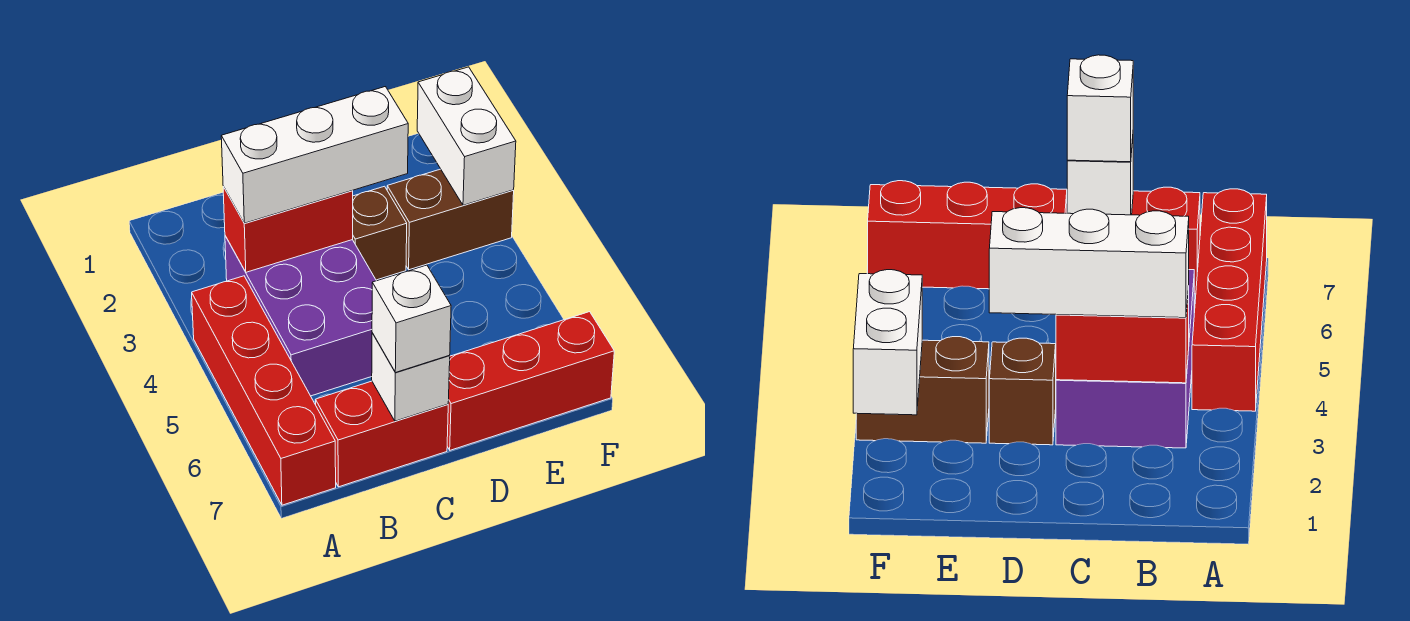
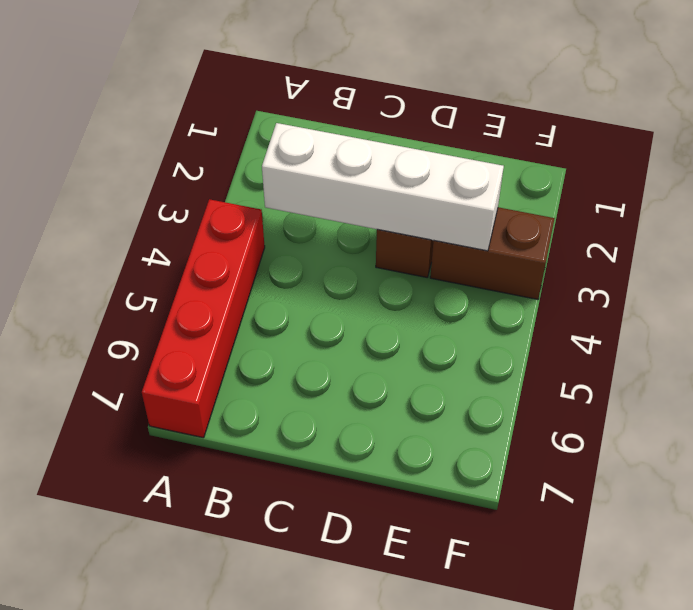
white brick B3:E3 level 2 -> red brick B3:C3 level 2
none -> purple brick B3:C5 level 1
none -> red brick B7:C7 level 1

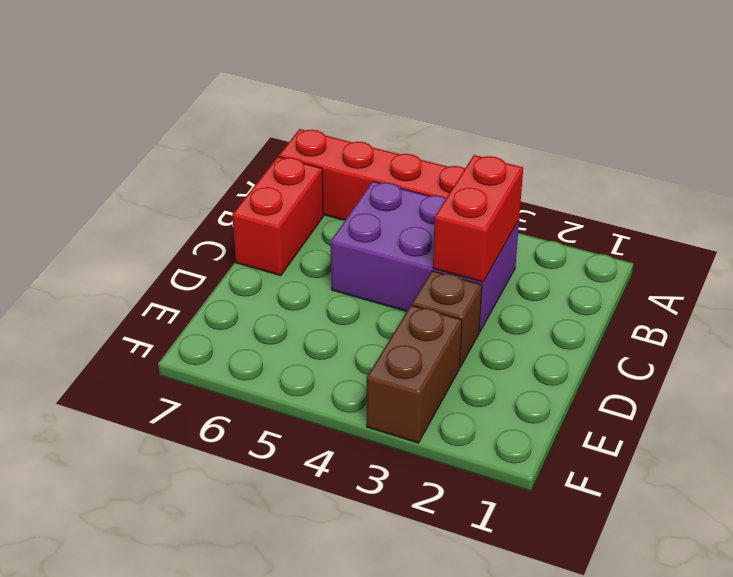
none -> red brick D7:F7 level 1
none -> white brick C7 level 2

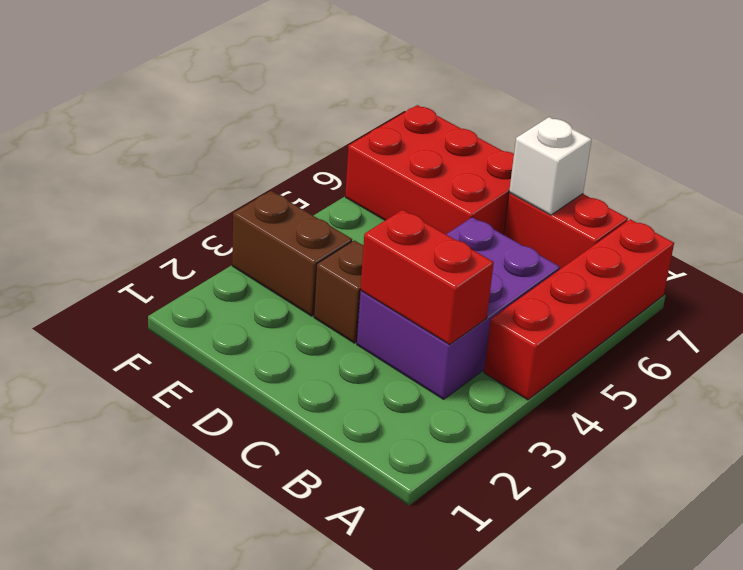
red brick D6:F7 level 1 -> red brick D7:F7 level 1
none -> white brick F2:F3 level 2
none -> white brick B3:D3 level 3

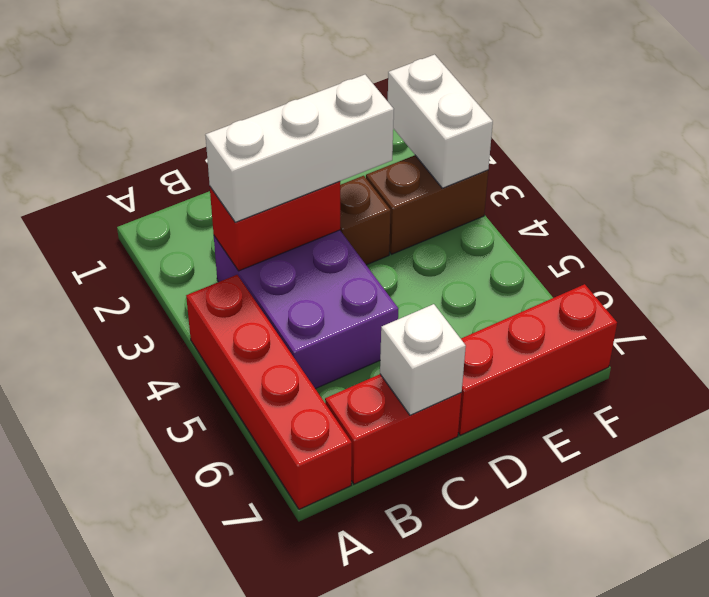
none -> white brick C7 level 3

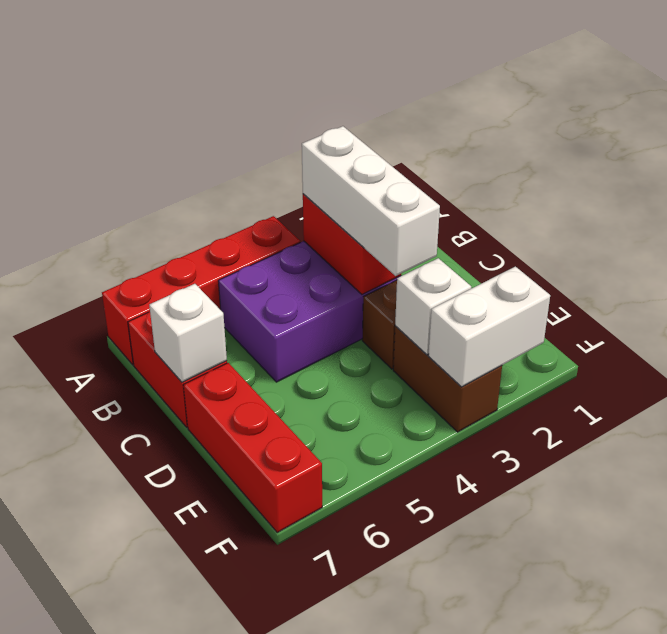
white brick E3 level 2 -> white brick C7 level 3

